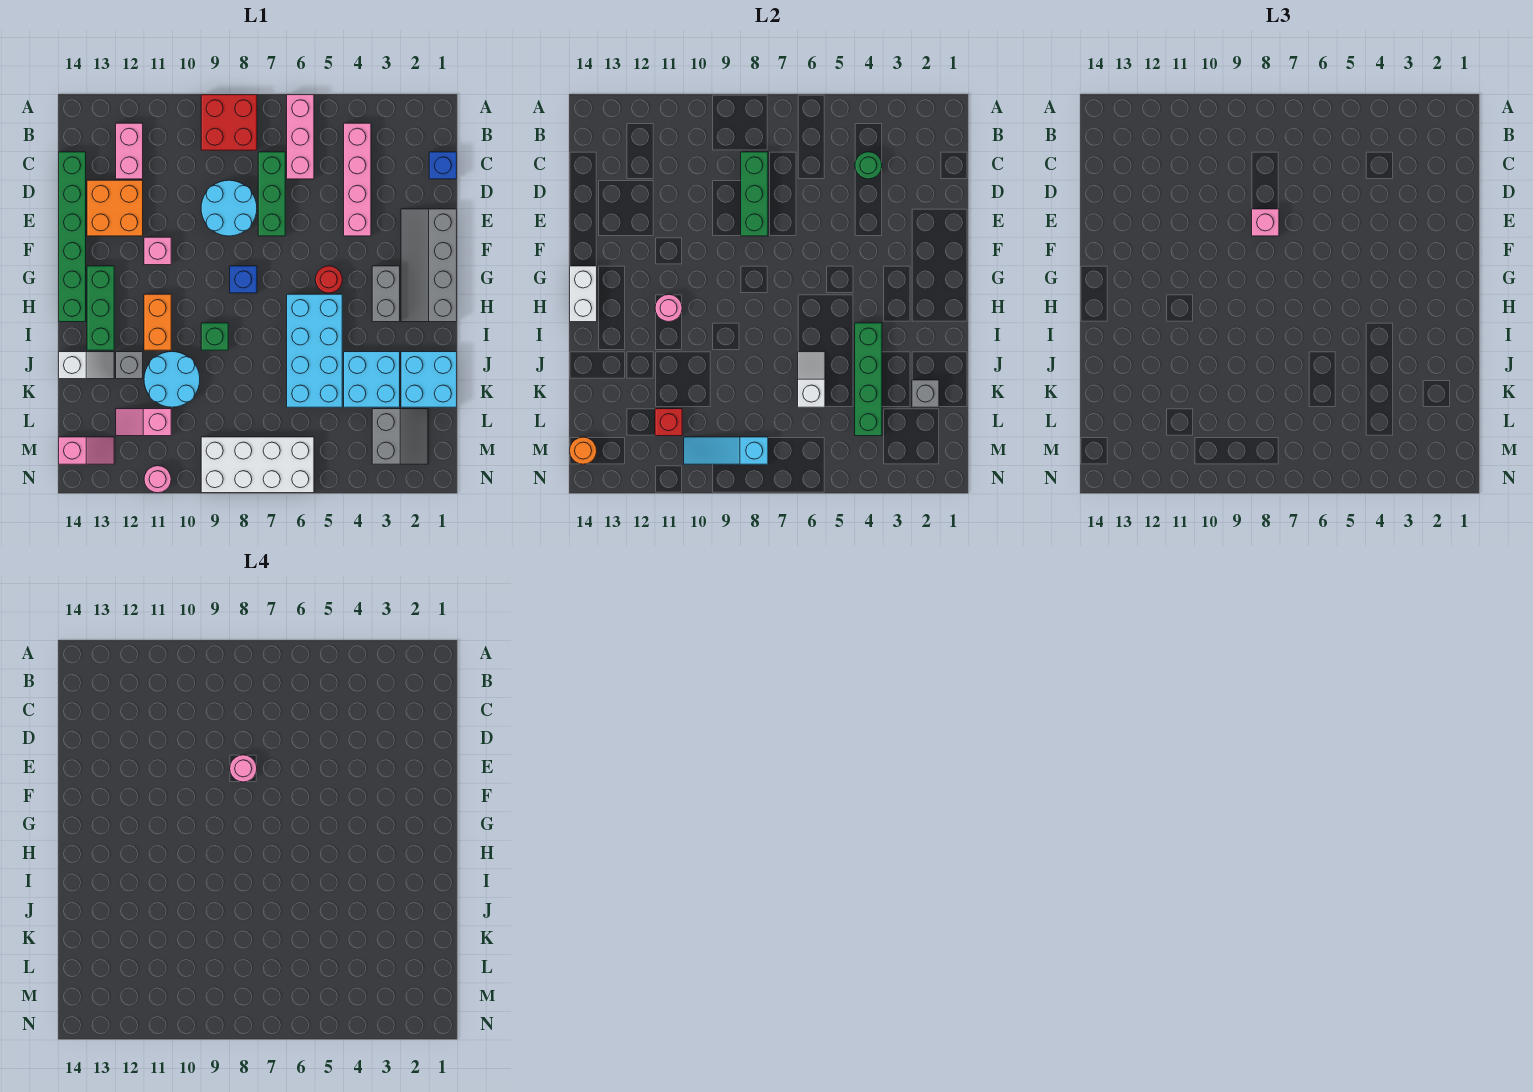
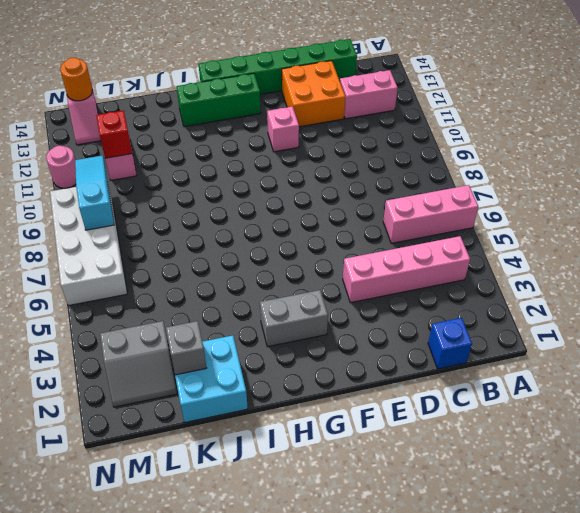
none -> red brick A8:B9 level 1
none -> green brick C7:E7 level 1
none -> cyan round brick D8:E9 level 1
none -> grey slope E1:H2 level 1 top 1

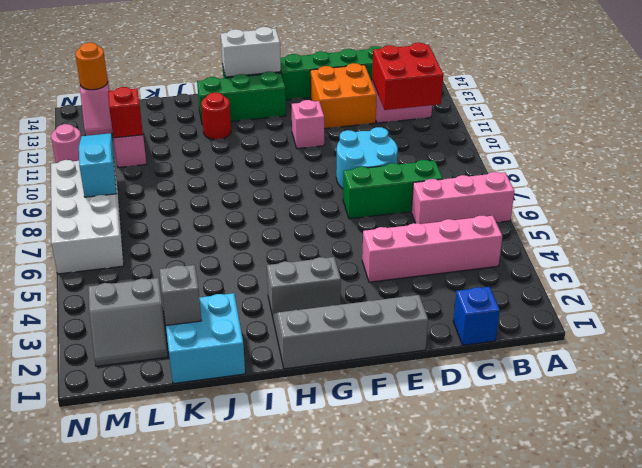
red brick B11:C12 level 2 -> red brick A8:B9 level 1
red round brick I12 level 1 -> red round brick G5 level 1
none -> blue brick G8 level 1
none -> cyan brick H5:K6 level 1
none -> orange brick H11:I11 level 1
none -> green brick I9 level 1

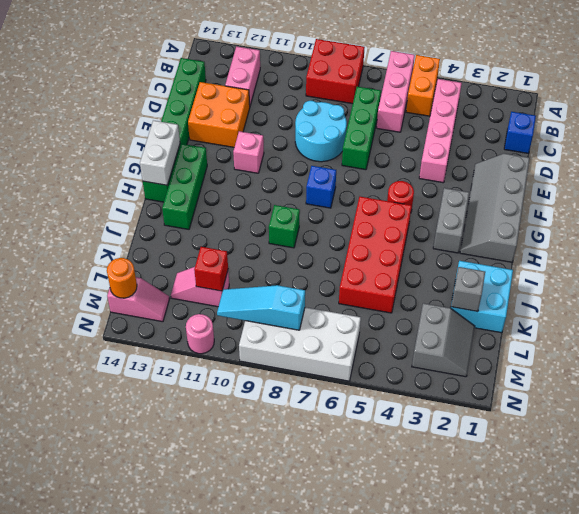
orange brick A5:B5 level 1 -> orange brick H11:I11 level 1
red brick H5:K6 level 1 -> cyan brick H5:K6 level 1
none -> cyan brick J3:K4 level 1
none -> cyan round brick J10:K11 level 1
none -> grey brick J12 level 1
none -> white slope J13:J14 level 1 top 14

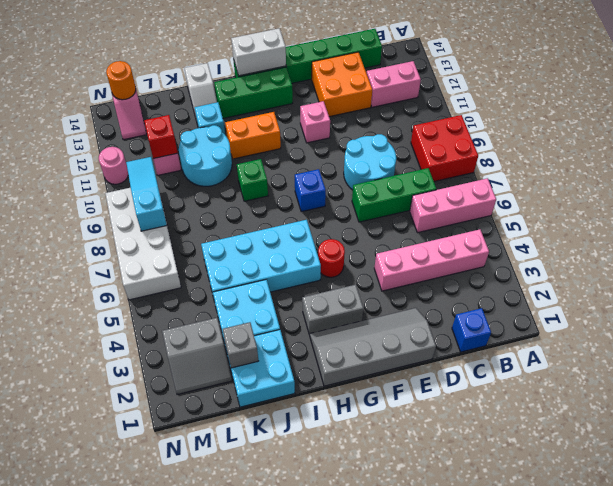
cyan brick J12 level 1 -> grey brick J12 level 1
none -> green round brick C4 level 2
none -> green brick C8:E8 level 2
none -> pink round brick H11 level 2
none -> green brick I4:L4 level 2

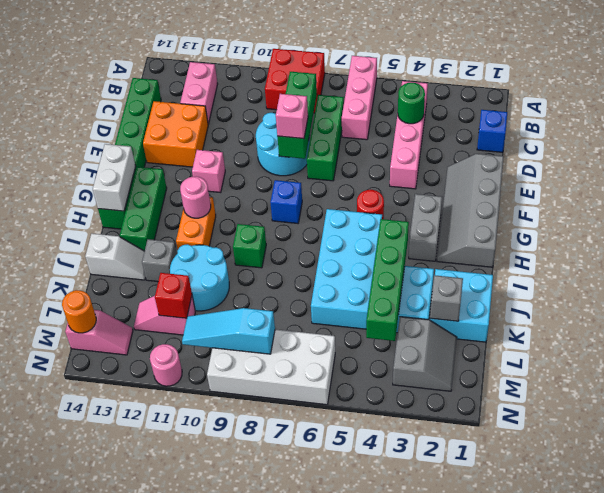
none -> white slope J6:K6 level 2 top K
none -> pink round brick E8 level 4

